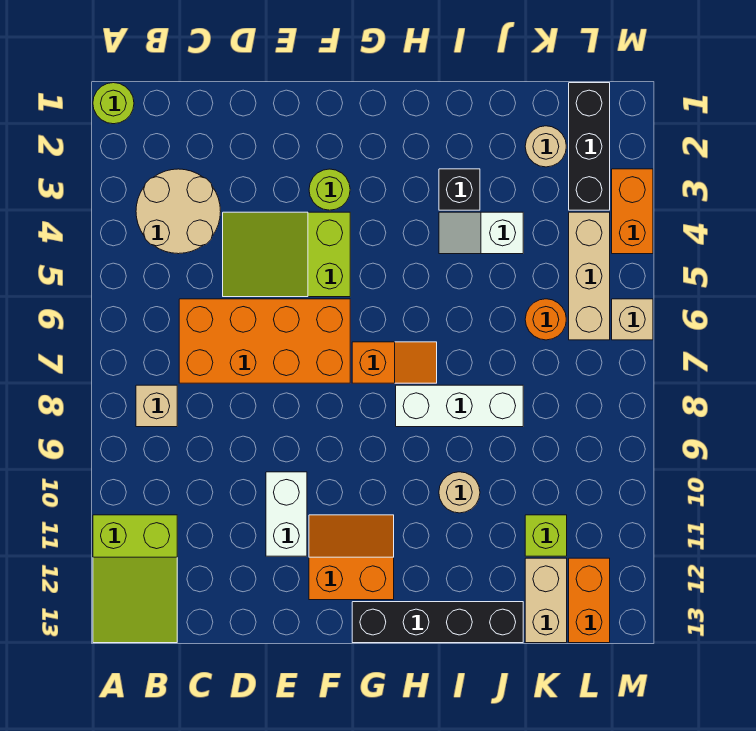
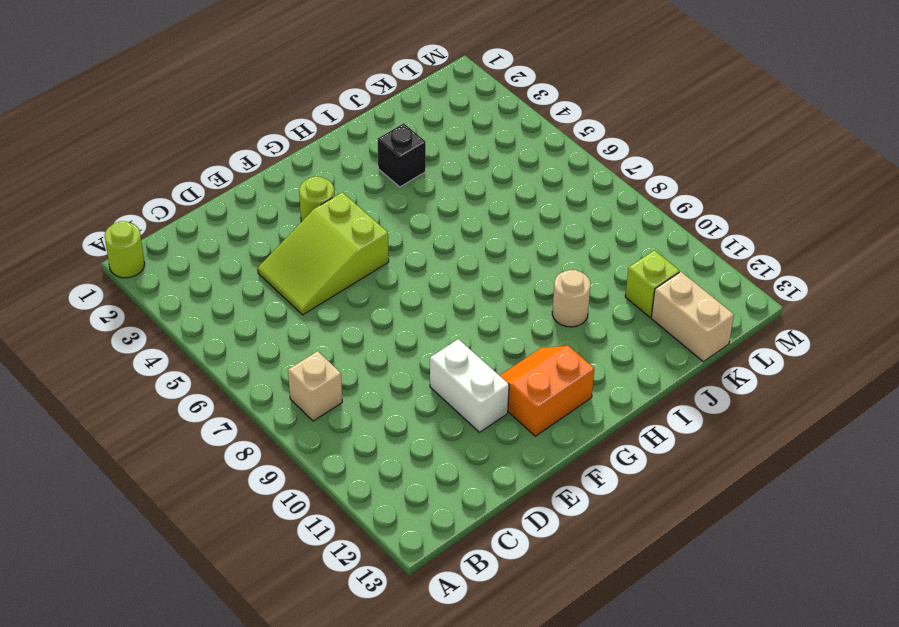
none -> lime slope A11:B13 level 1 top 11
none -> tan round brick B3:C4 level 1
none -> orange brick C6:F7 level 1

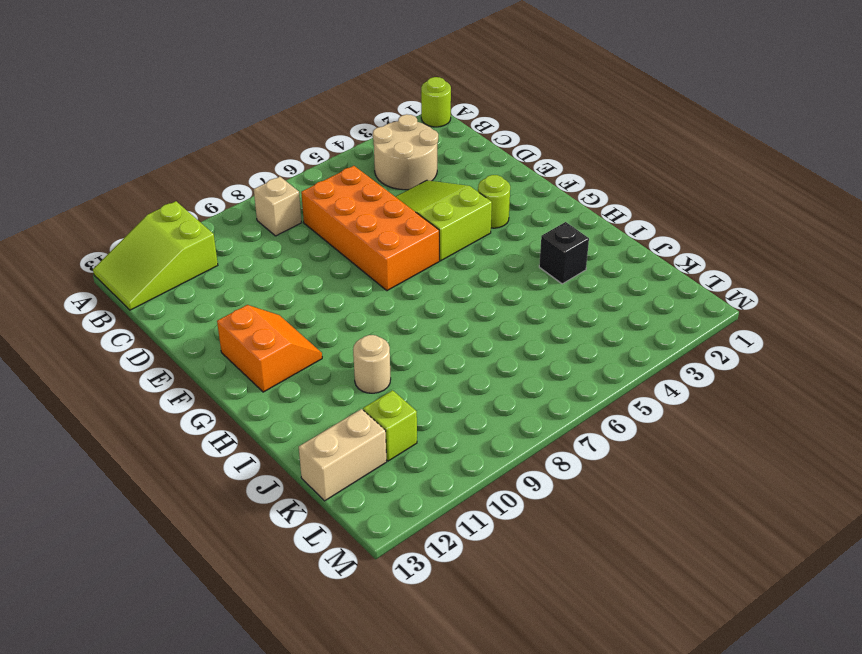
none -> white brick E10:E11 level 1
none -> orange slope G7:H7 level 1 top G
none -> black brick G13:J13 level 1

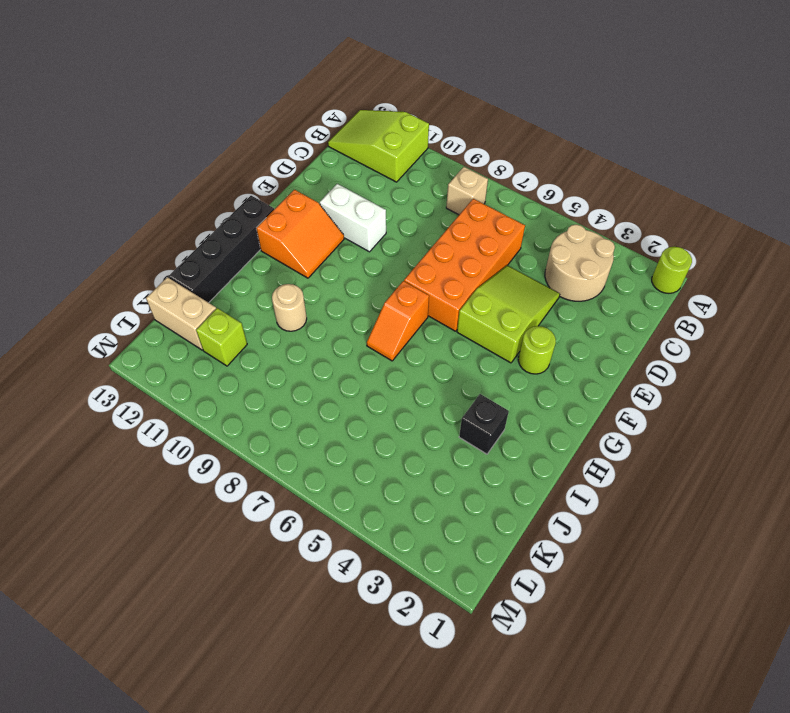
none -> white brick H8:J8 level 1
none -> white slope I4:J4 level 1 top J
none -> tan round brick K2 level 1

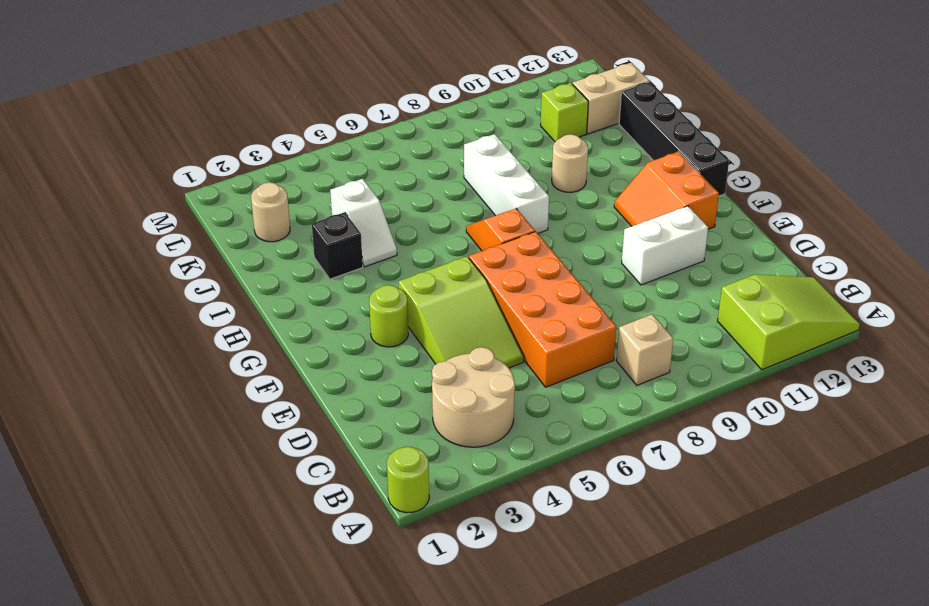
none -> orange round brick K6 level 1
none -> black brick L1:L3 level 1
none -> tan brick L4:L6 level 1

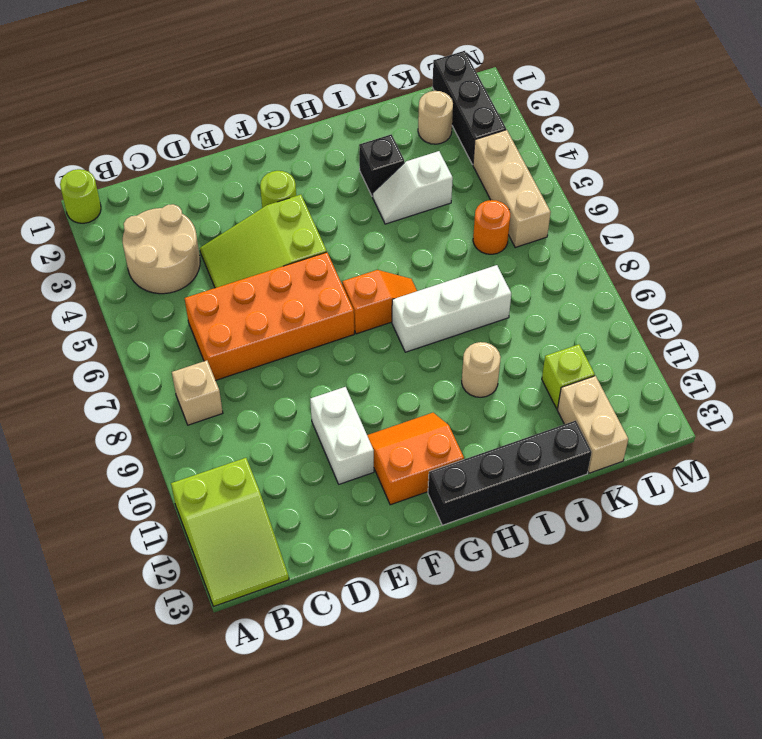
none -> orange brick L12:L13 level 1
none -> orange brick M3:M4 level 1
none -> tan brick M6 level 1

